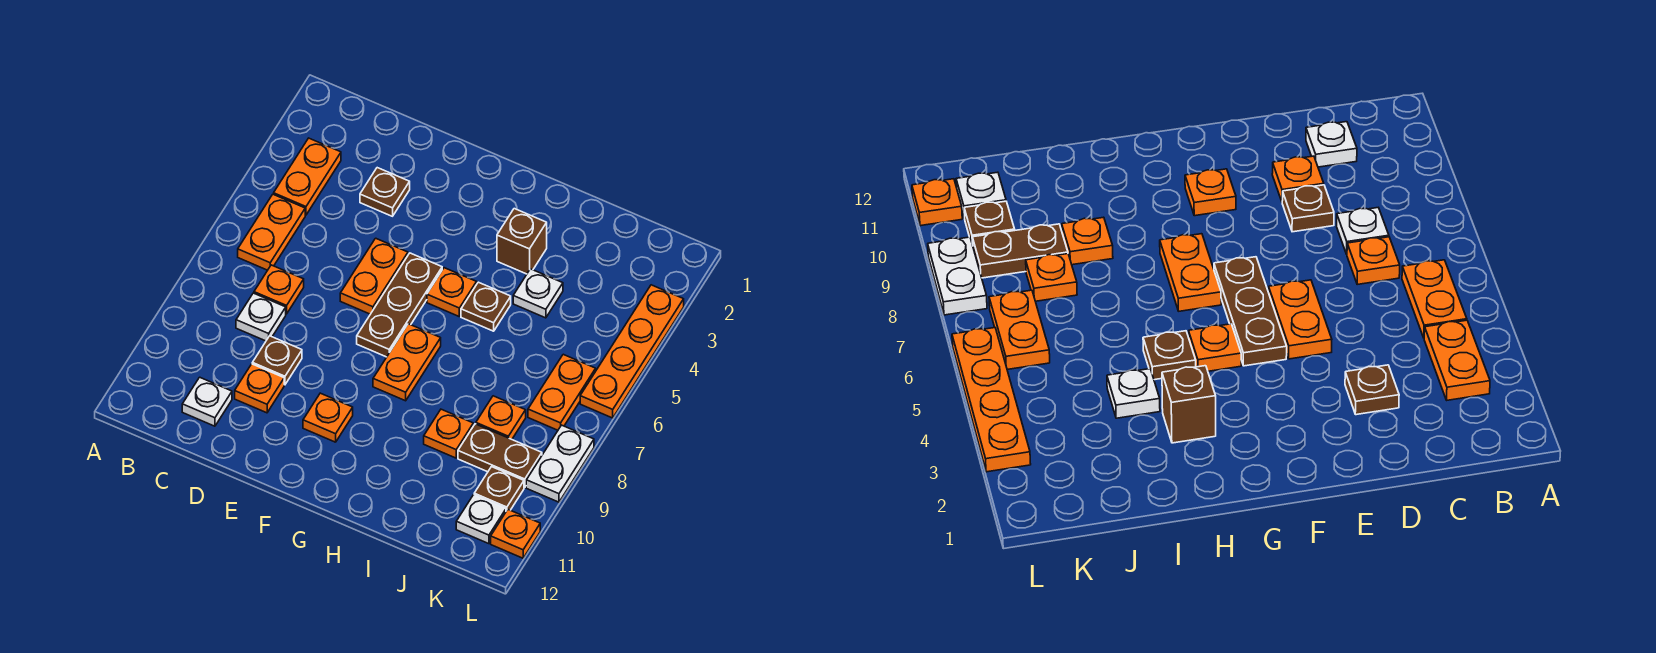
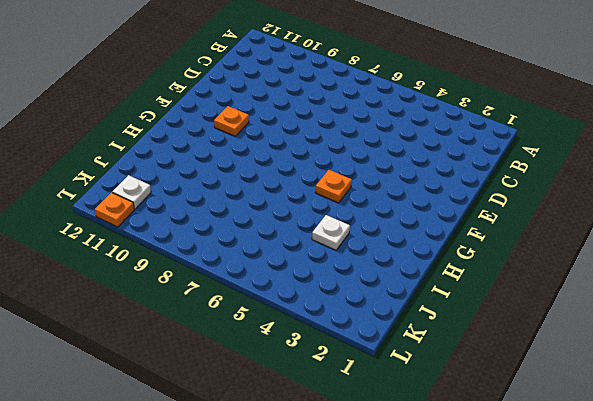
none -> orange plate B3:B4 level 1
none -> orange plate B5:B6 level 1
none -> orange plate C7 level 1

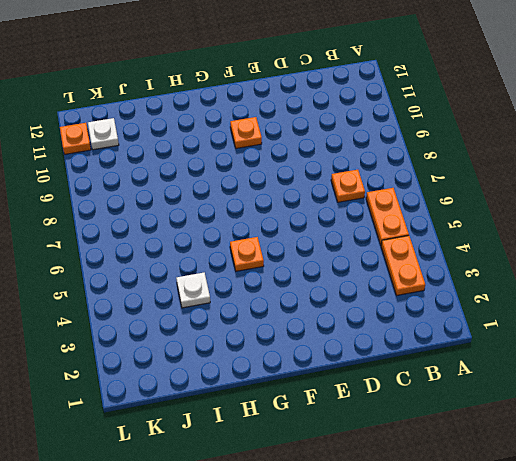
none -> white plate C8 level 1
none -> white plate C11 level 1
none -> brown plate D3 level 1

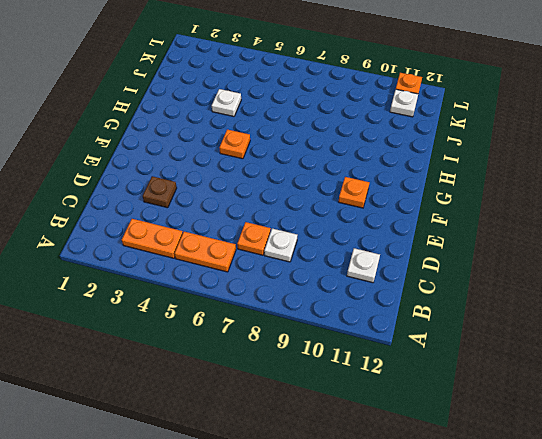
none -> brown plate D9 level 1
none -> orange plate D10 level 1
none -> orange plate E5:E6 level 1

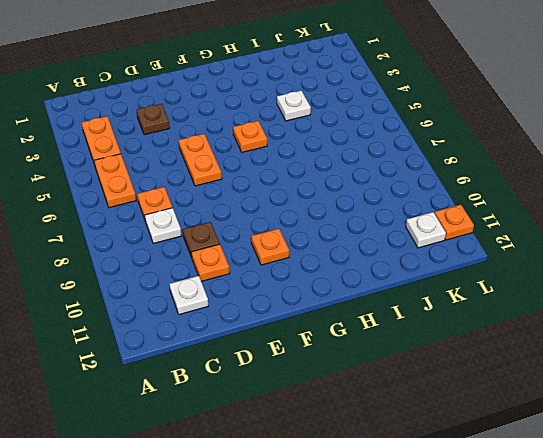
none -> brown plate F5:F7 level 1
none -> orange plate G7:G8 level 1
none -> brown brick H3 level 1

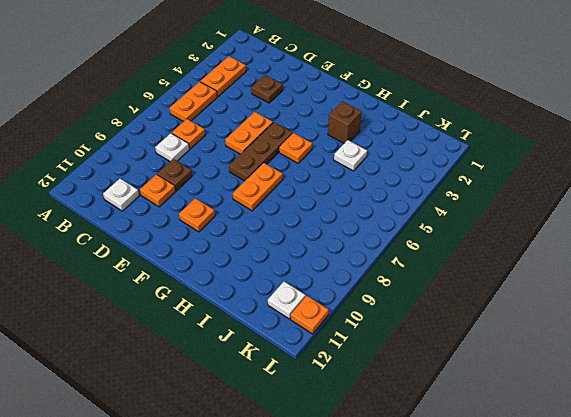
none -> brown plate H5 level 1
none -> orange plate I9 level 1
none -> orange plate J8 level 1

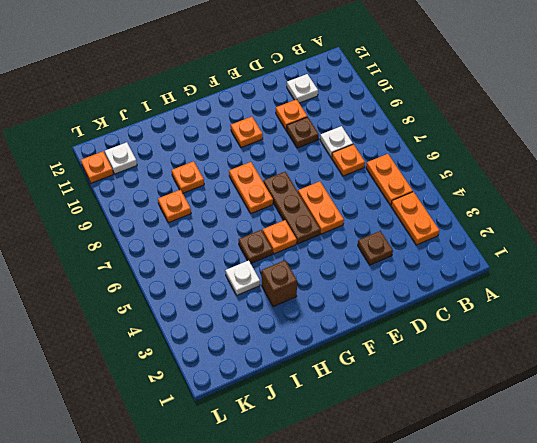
none -> brown plate J9:K9 level 1
none -> orange plate K6:K7 level 1
none -> brown plate K10 level 1

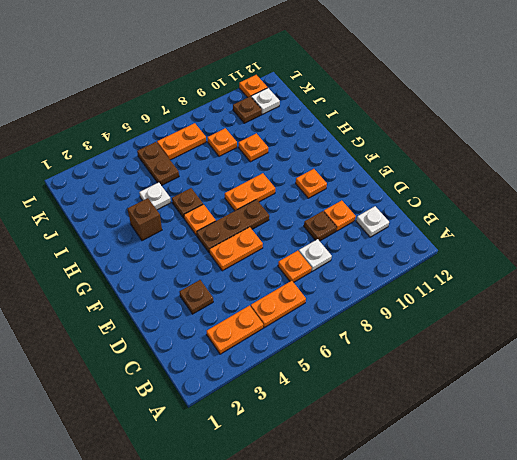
brown plate J5:K5 level 1 -> brown plate J9:K9 level 1
none -> orange plate L3:L6 level 1
none -> white plate L8:L9 level 1

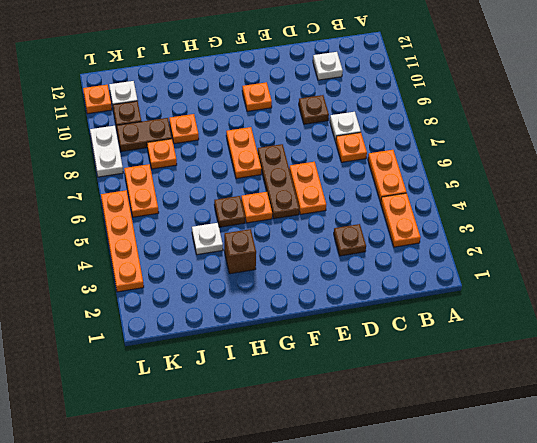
none -> orange plate D10 level 1

